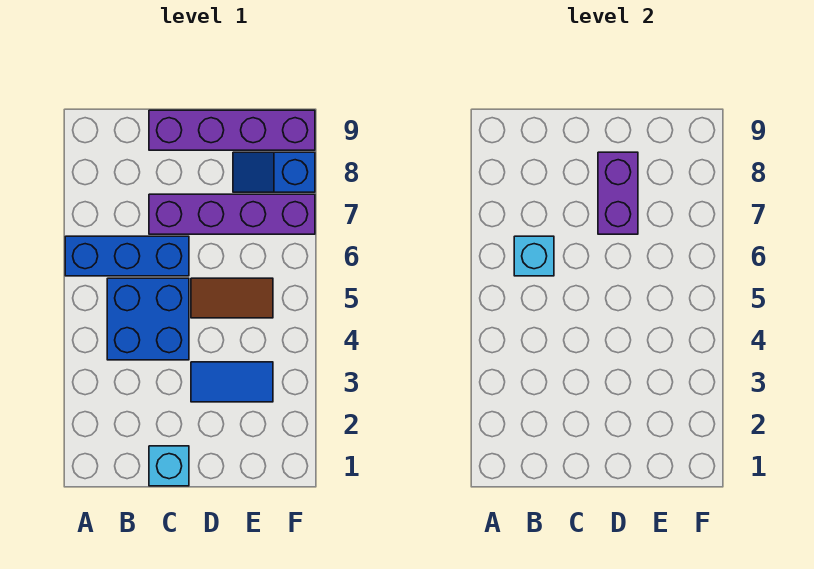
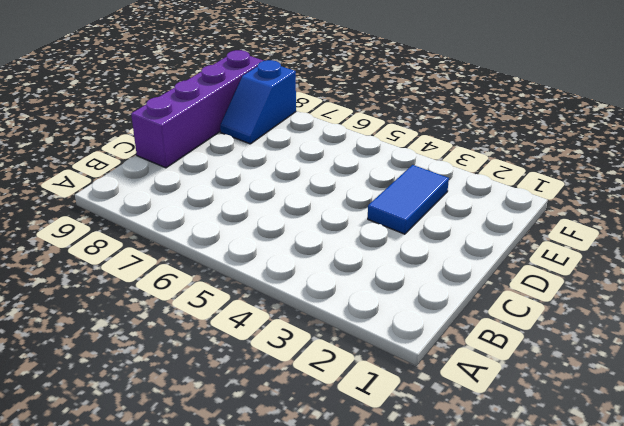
none -> blue brick A6:C6 level 1
none -> blue brick B4:C5 level 1

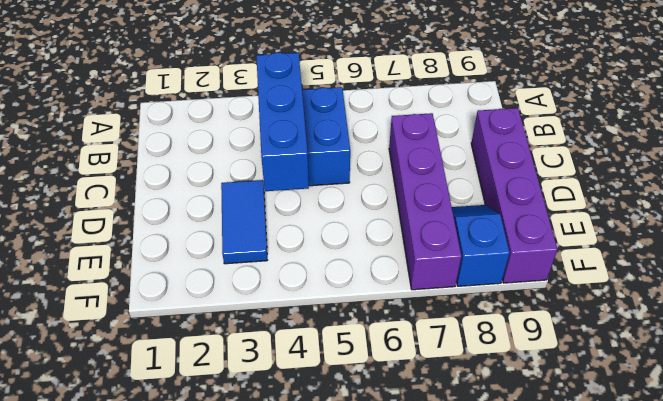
blue brick B4:D4 level 2 -> blue brick A6:C6 level 1
none -> cyan brick C1 level 1
none -> brown tile D5:E5 level 1

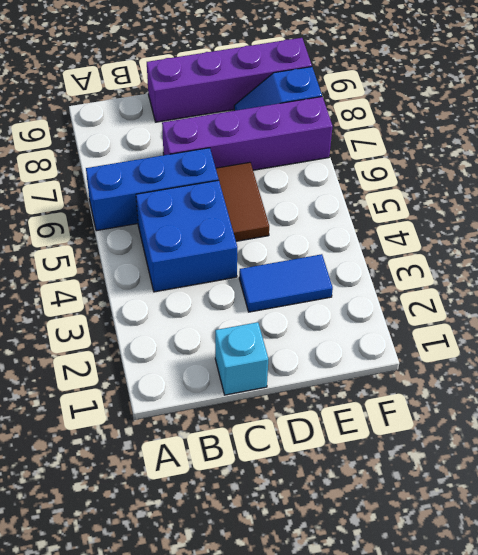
brown tile D5:D6 level 1 -> brown tile D5:E5 level 1
none -> cyan brick B6 level 2
none -> purple brick D7:D8 level 2

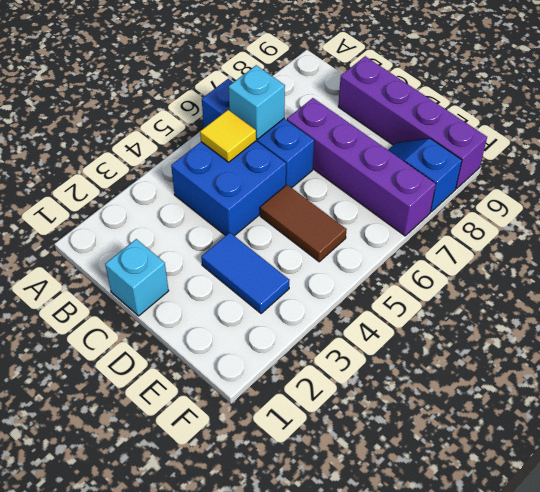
yellow tile B5 level 2 -> none
none -> purple brick D7:D8 level 2

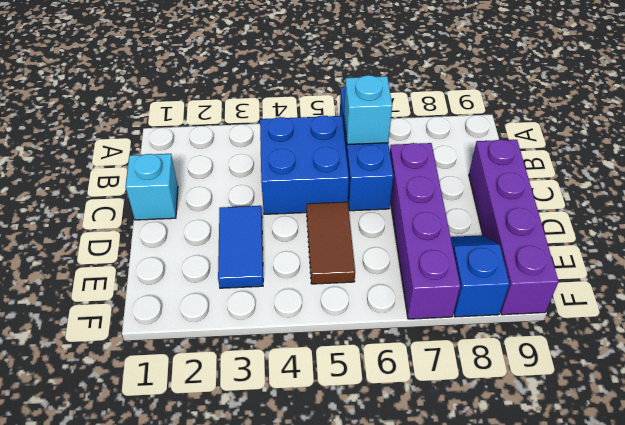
none -> purple brick D7:D8 level 2

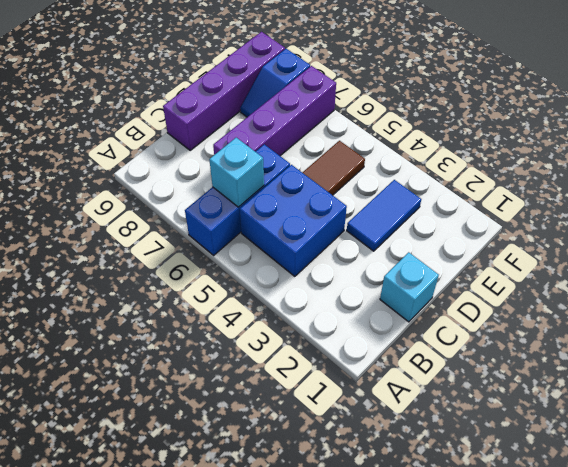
none -> purple brick D7:D8 level 2

